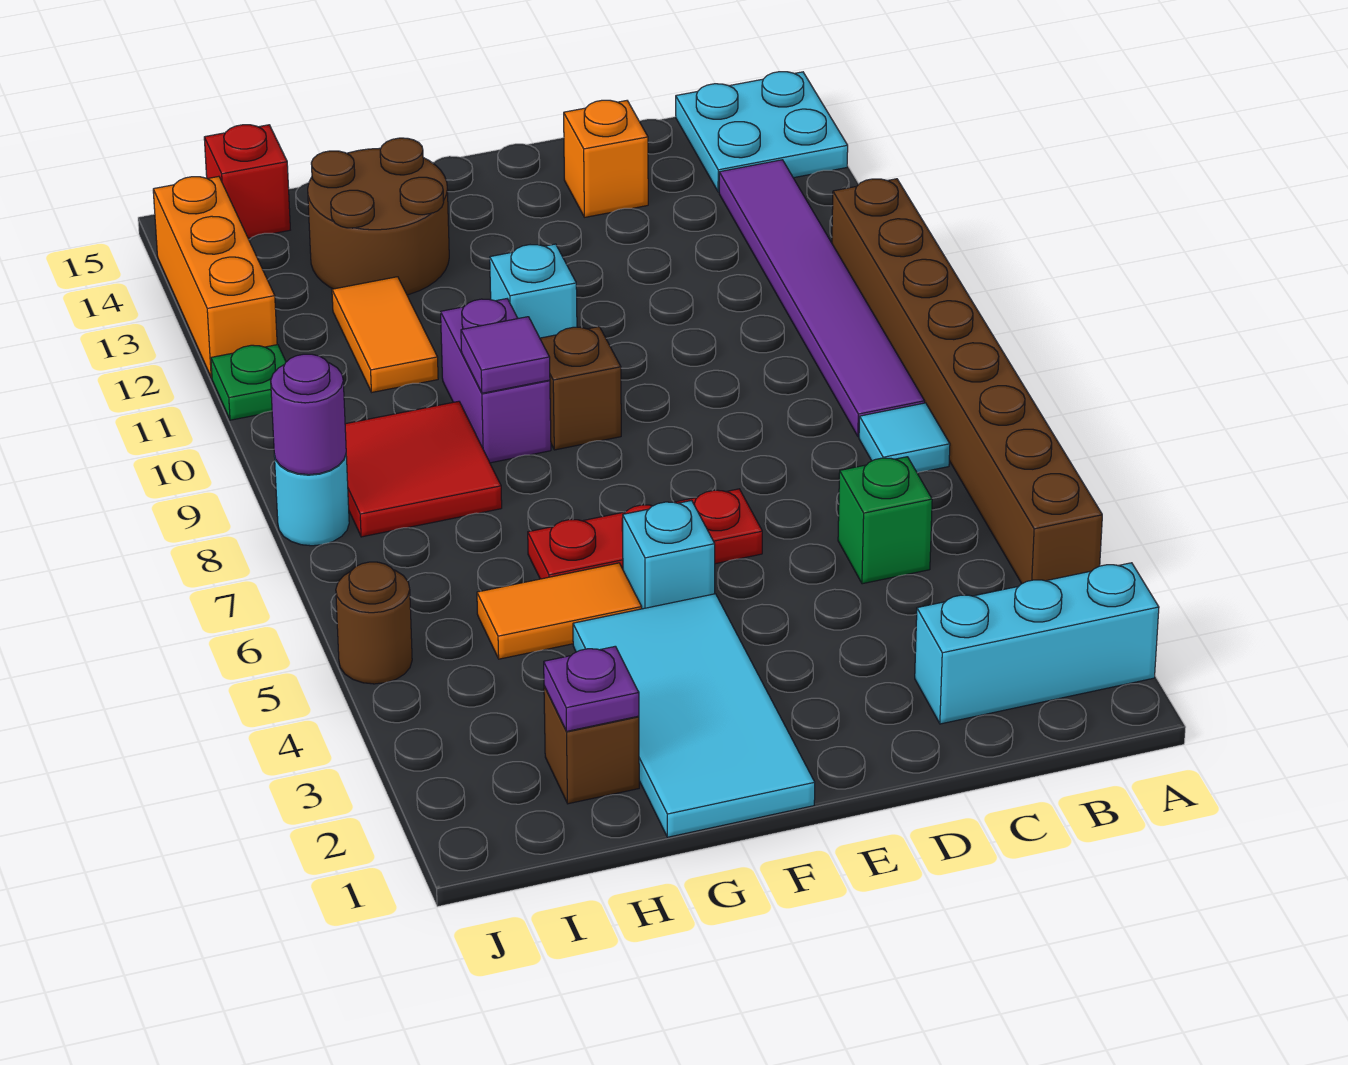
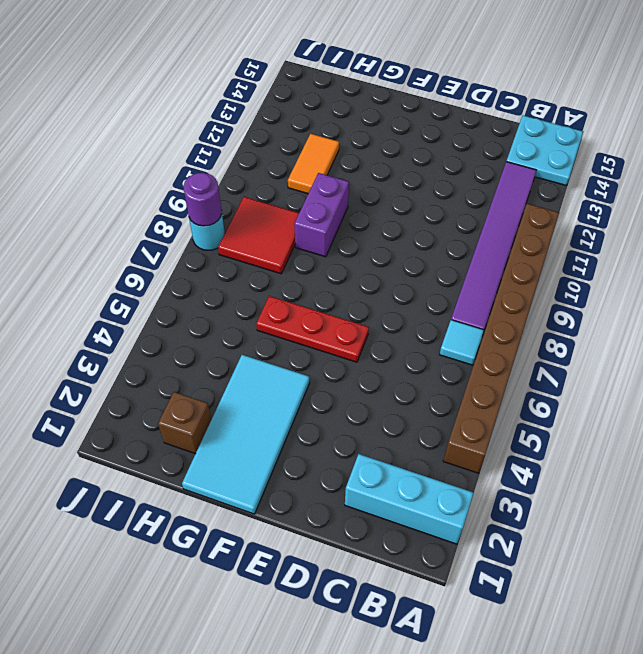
none -> green brick C5 level 1
none -> orange brick D14 level 1
none -> cyan brick F5 level 1

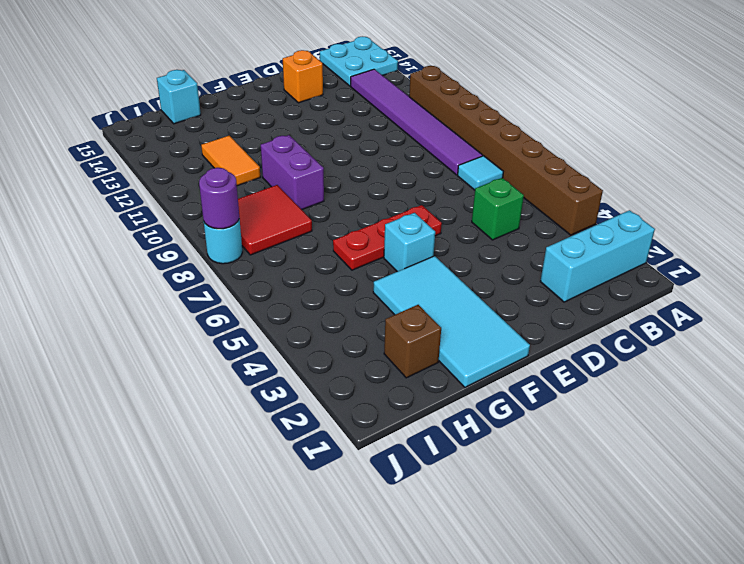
cyan brick H15 level 1 -> cyan brick F11 level 1
none -> brown brick F9 level 1
none -> orange tile G5:H5 level 1
none -> brown round brick G13:H14 level 1

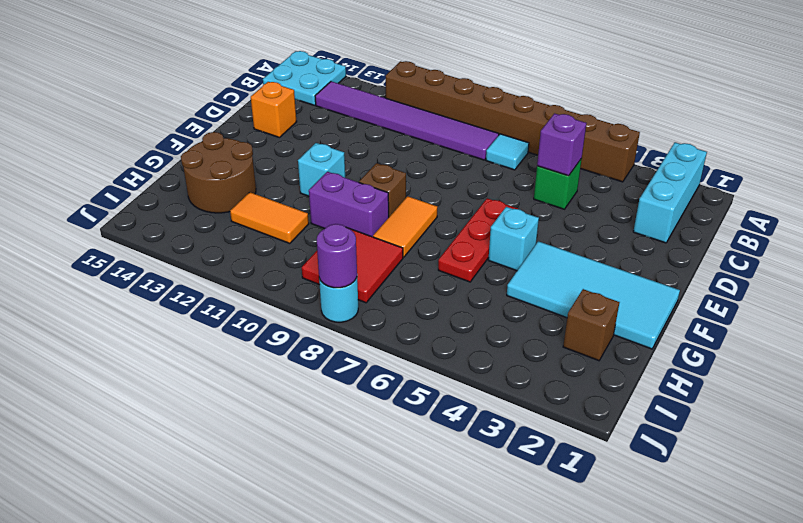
purple brick C5 level 2 -> none
orange tile F8:G8 level 1 -> orange tile G5:H5 level 1
none -> red brick I15 level 1
none -> brown round brick J5 level 1
none -> green plate J11 level 1

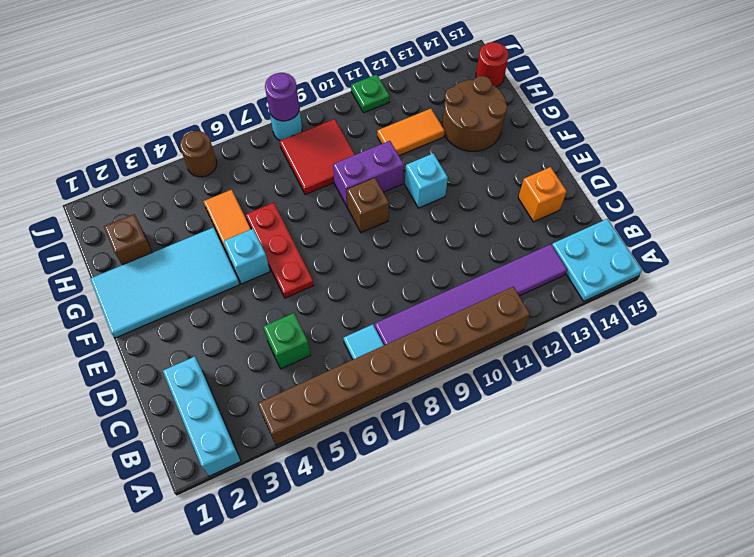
red round brick I15 level 1 -> red brick I15 level 1
none -> orange brick J12:J14 level 1
none -> purple tile G9 level 2
none -> purple plate H2 level 2

